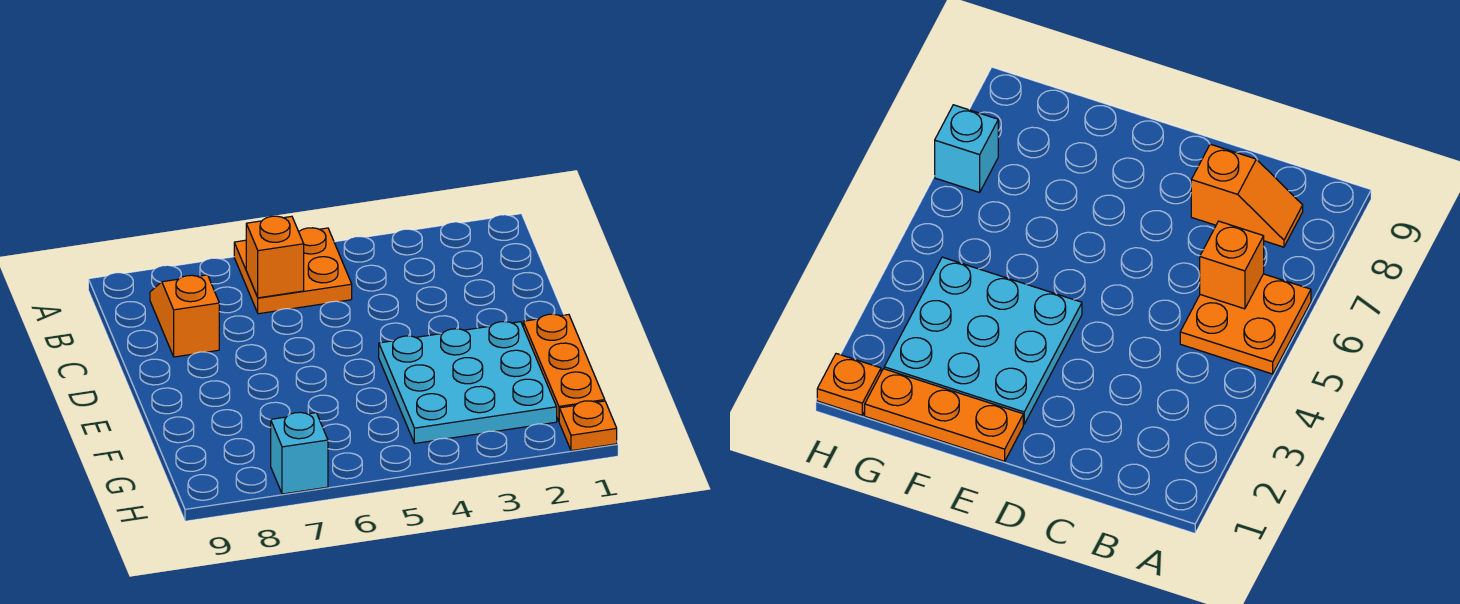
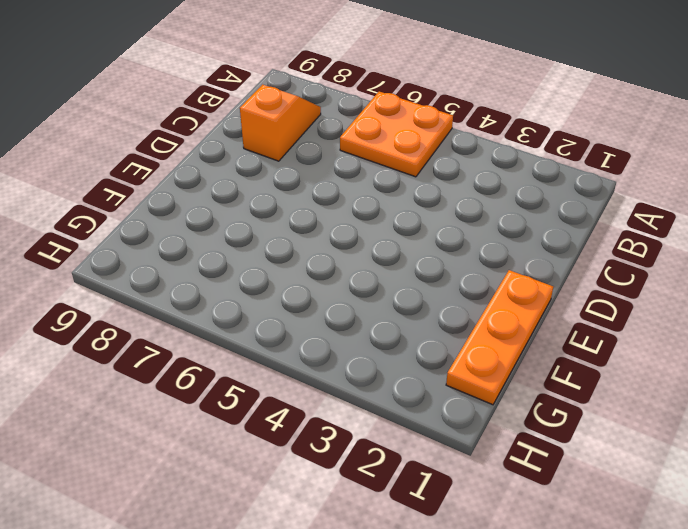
none -> cyan plate E2:G4 level 1
none -> orange plate H1 level 1

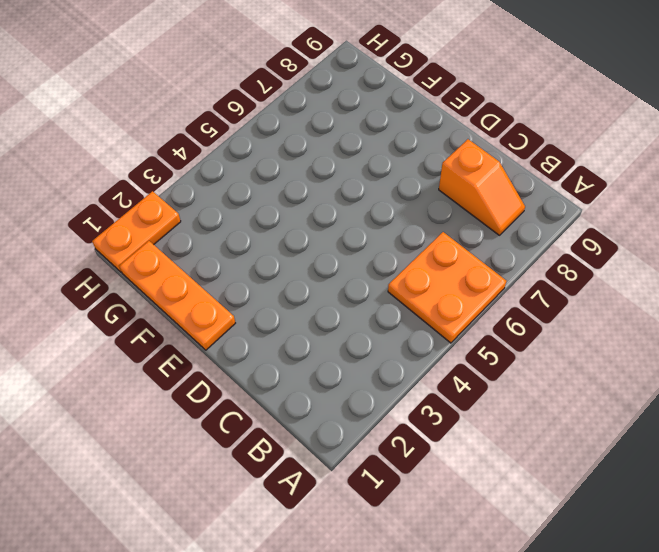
orange plate H1:H2 level 1 -> orange plate H1 level 1
none -> cyan plate E2:G4 level 1
none -> cyan brick H7 level 1

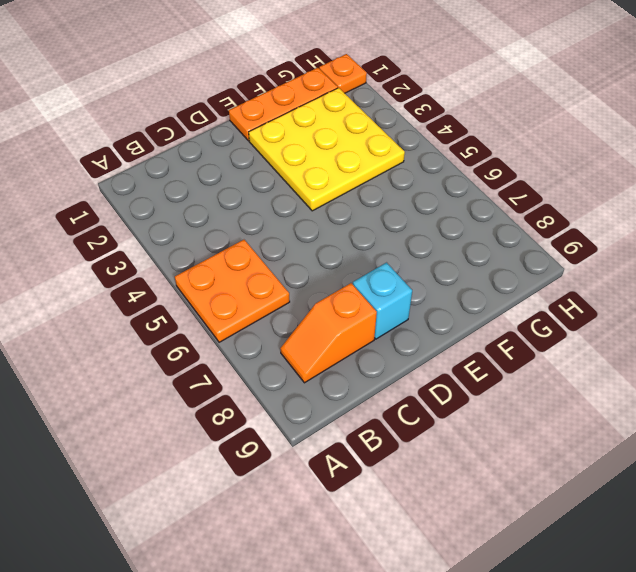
cyan brick D8 level 1 -> cyan brick H7 level 1
yellow plate E2:G4 level 1 -> cyan plate E2:G4 level 1
none -> orange brick B6 level 2

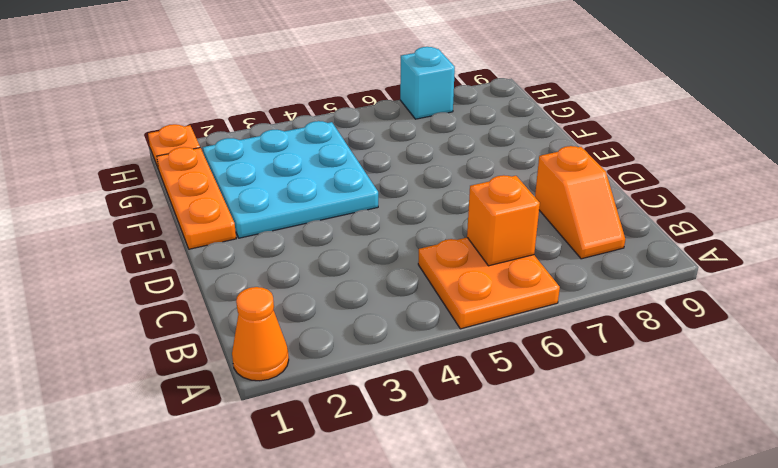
orange cone A1 level 1 -> none

